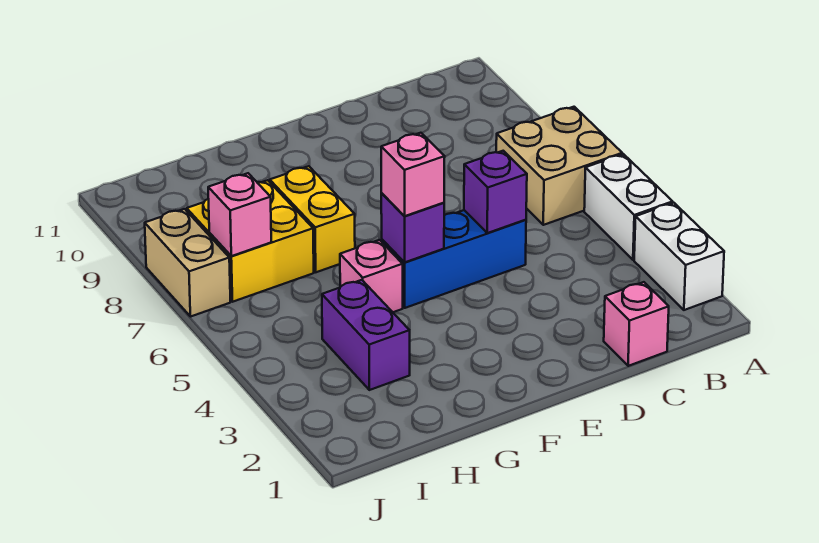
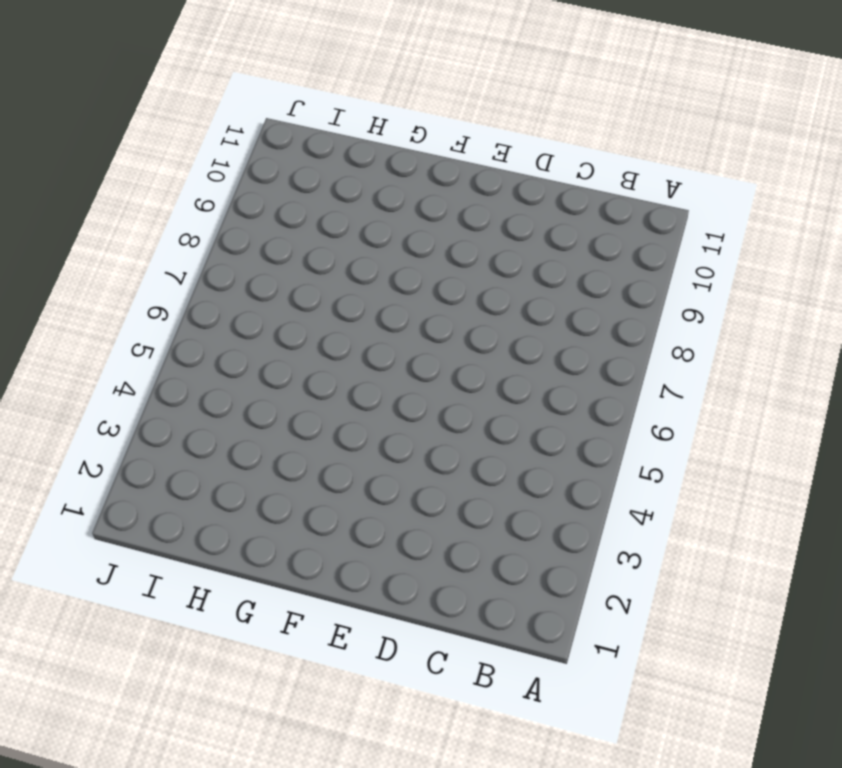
none -> white brick A2:A3 level 1
none -> white brick A4:A5 level 1
none -> tan brick A6:B7 level 1

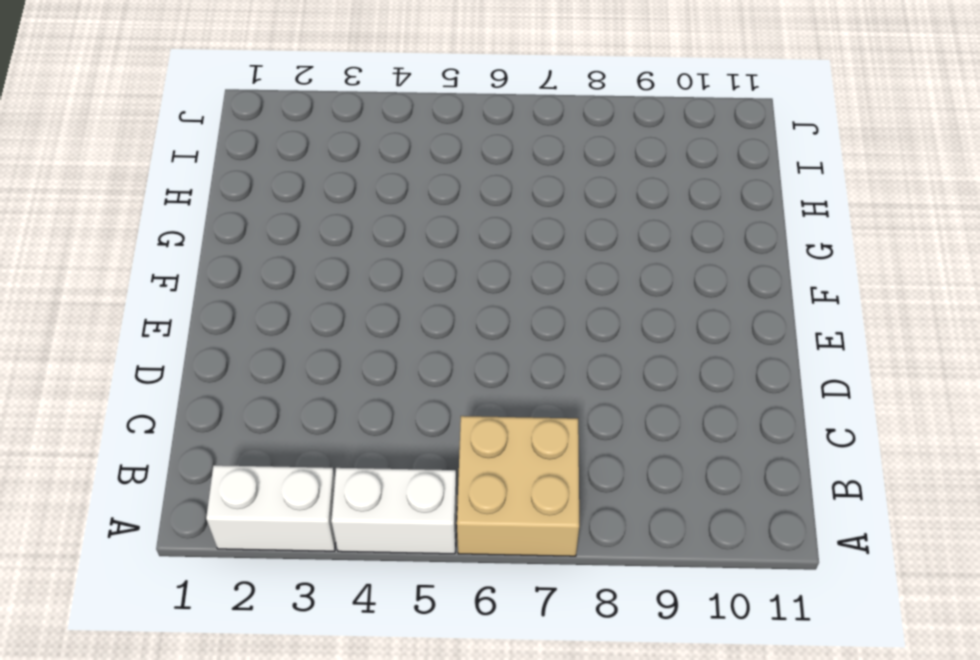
none -> pink brick C1 level 1
none -> blue brick D5:F5 level 1
none -> pink brick G5 level 1

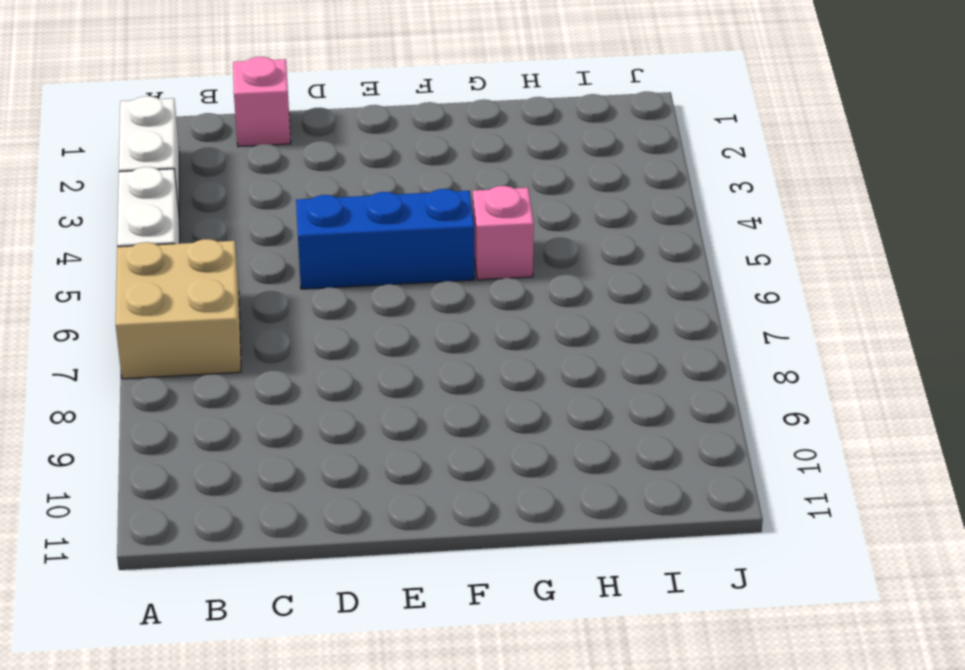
none -> yellow brick G7:G8 level 1
none -> purple brick H3:H4 level 1
none -> yellow brick H7:I8 level 1

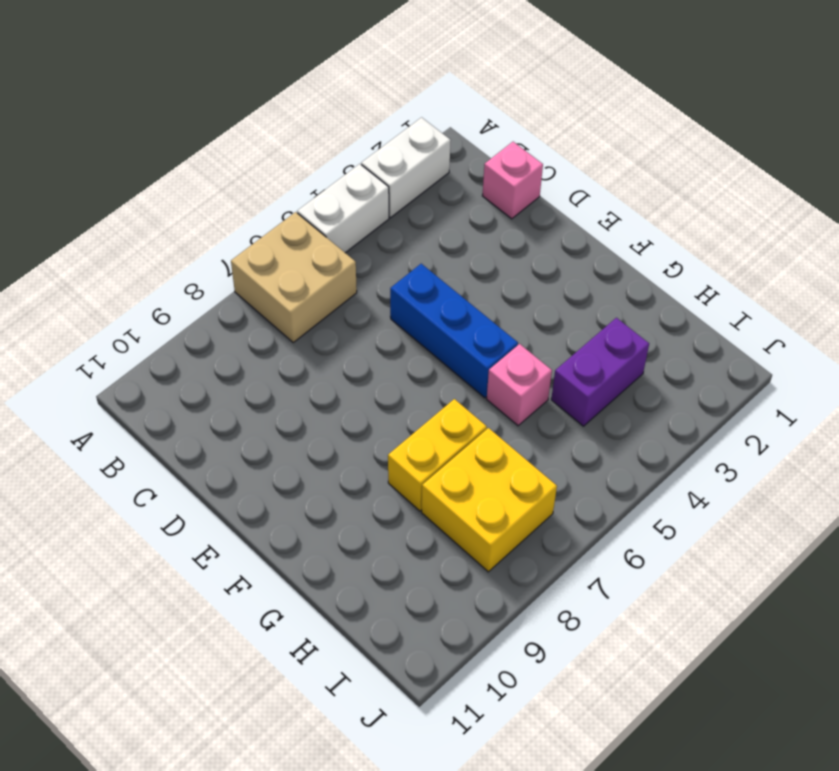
none -> tan brick J7:J8 level 1
none -> purple brick D5 level 2
none -> purple brick F5 level 2

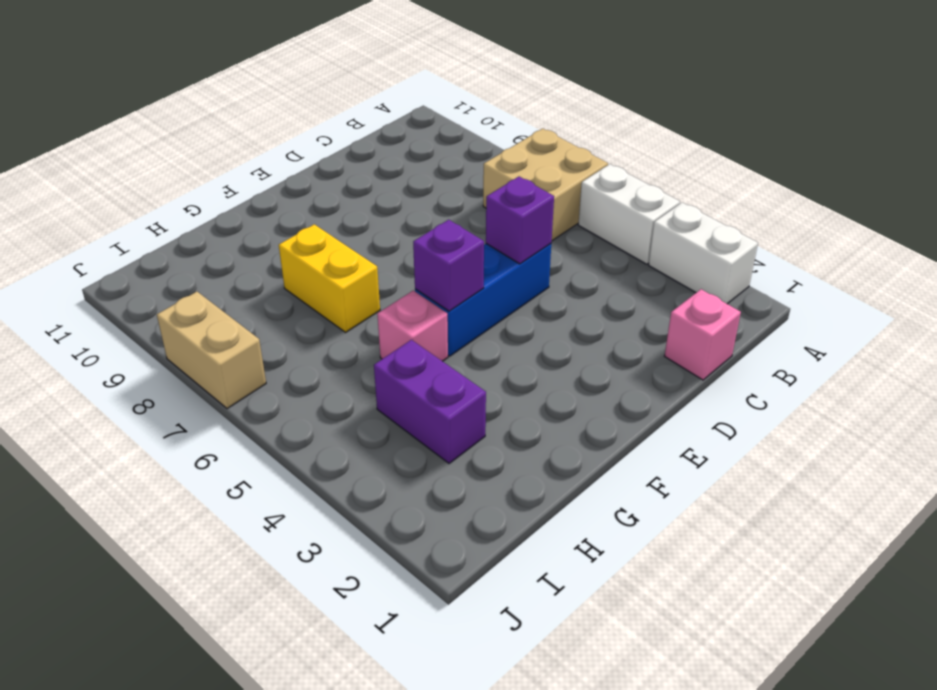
none -> yellow brick H7:I8 level 1
none -> pink brick I7 level 2
none -> pink brick F5 level 3

